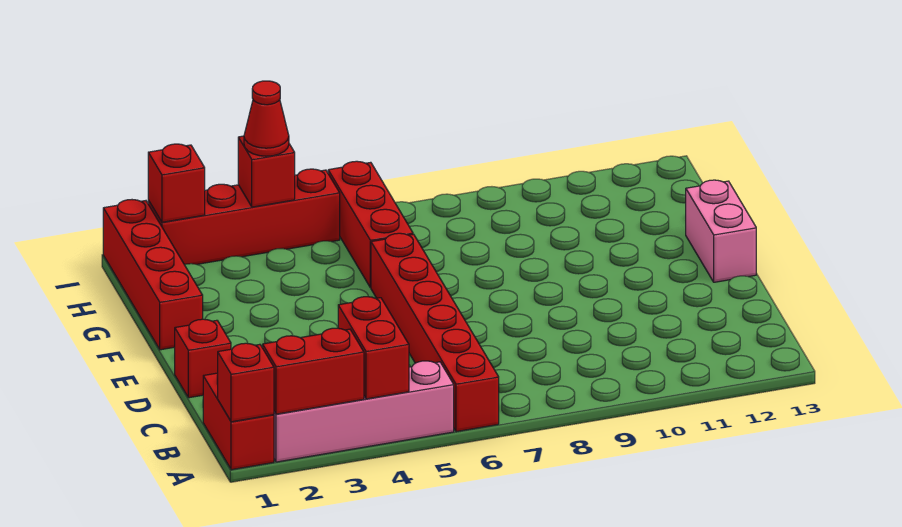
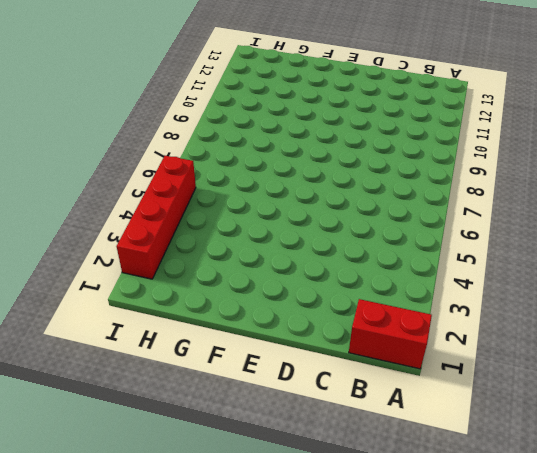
none -> pink brick A2:A5 level 1
none -> red brick A6:F6 level 1
none -> red brick D1 level 1

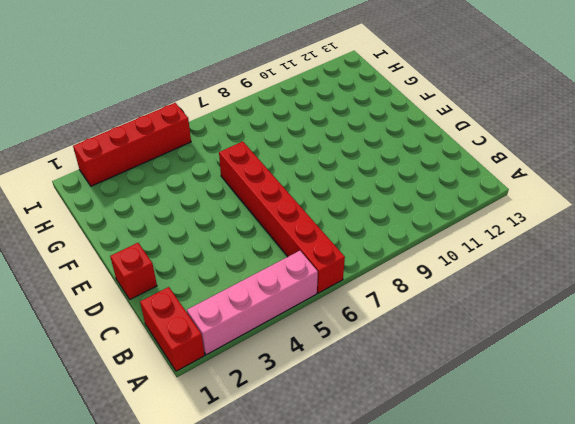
none -> pink brick E13:F13 level 1
none -> red brick F1:I1 level 1
none -> red brick G6:I6 level 1

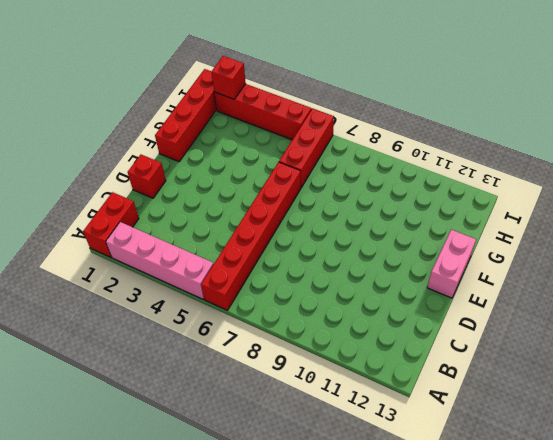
none -> red brick A1 level 2
none -> red brick A2:A3 level 2
none -> red brick A4:B4 level 2

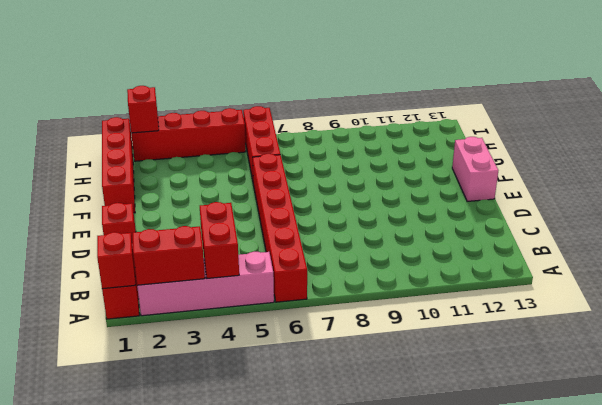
none -> red brick I4 level 2
none -> red cone I4 level 3

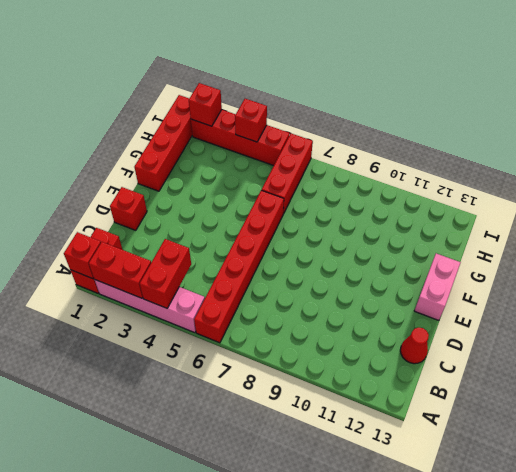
red cone C13 level 1 -> red cone I4 level 3

